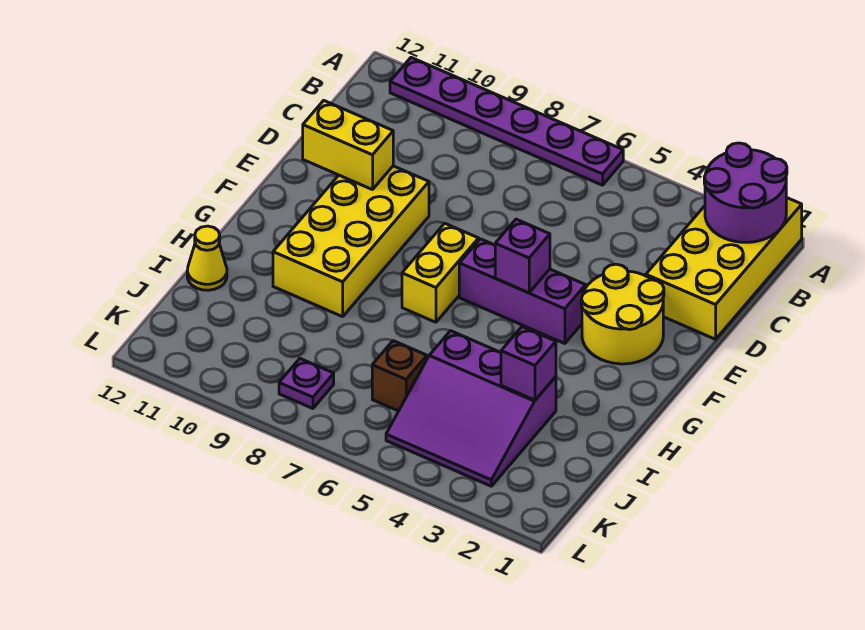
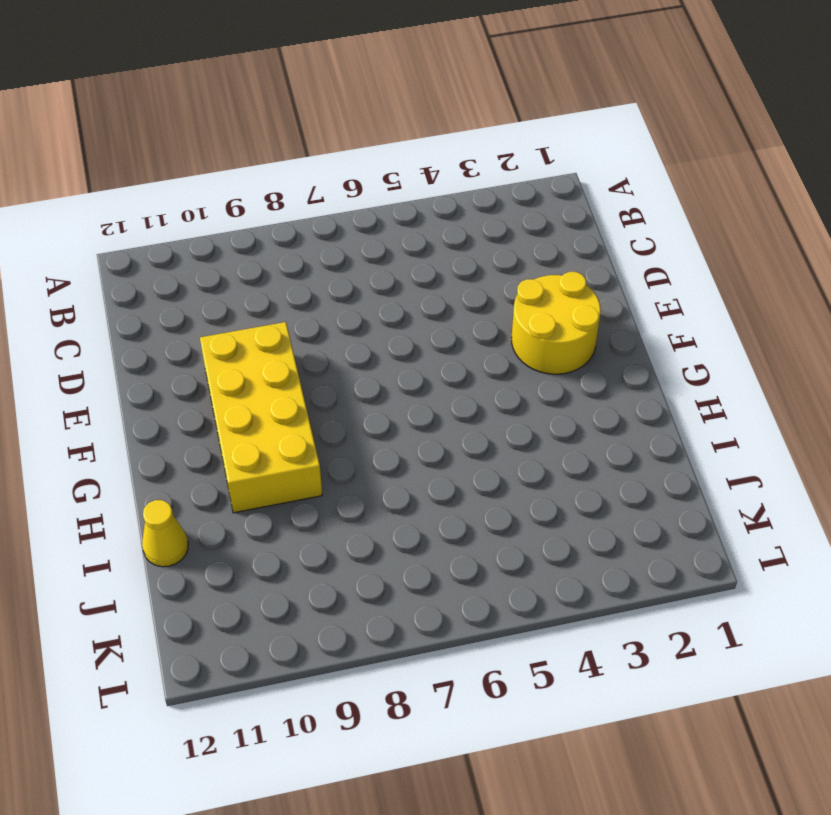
none -> yellow brick A1:D2 level 1
none -> purple plate A6:A11 level 1
none -> purple brick F4:F6 level 1

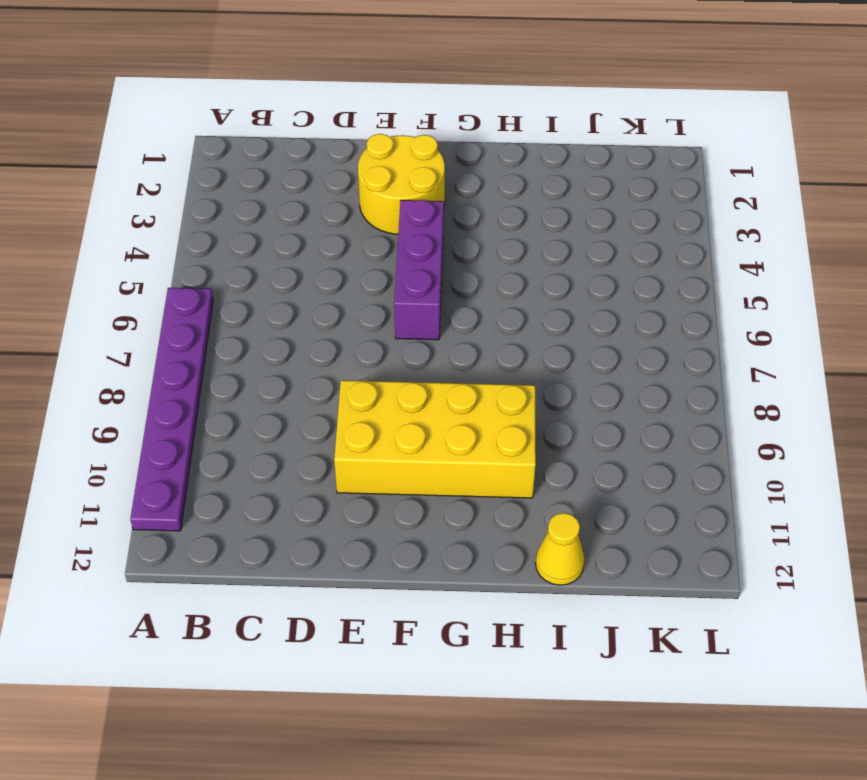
none -> yellow brick A1:D2 level 1
none -> yellow brick F7:G7 level 1
none -> purple slope I3:K5 level 1 top I

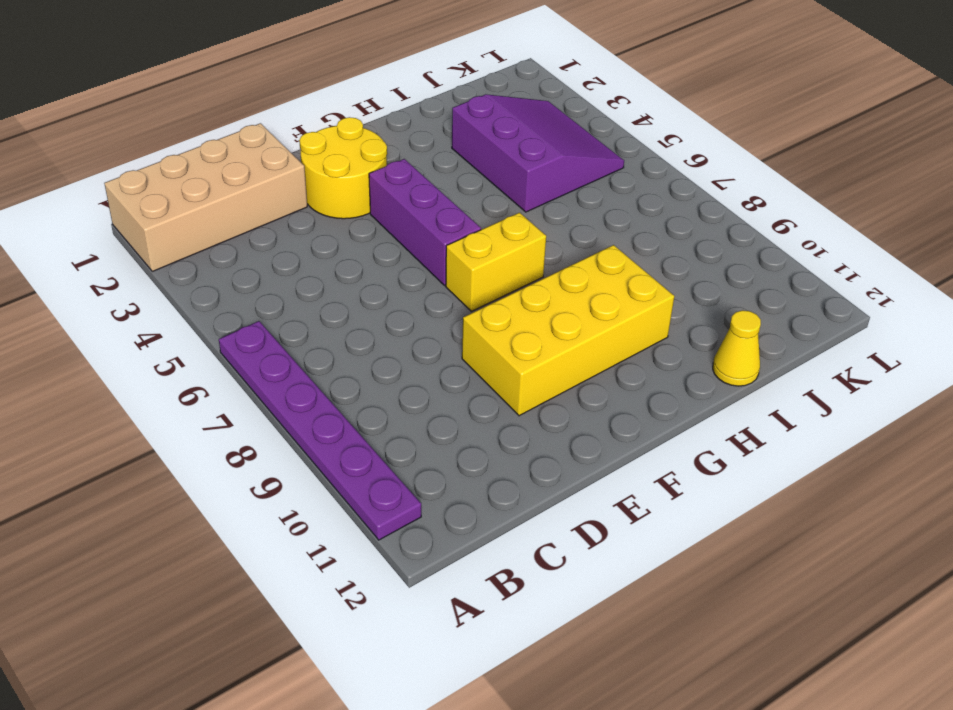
tan brick A1:D2 level 1 -> yellow brick A1:D2 level 1
none -> brown brick J6 level 1
none -> purple plate K8 level 1
none -> purple round brick A1:B2 level 2

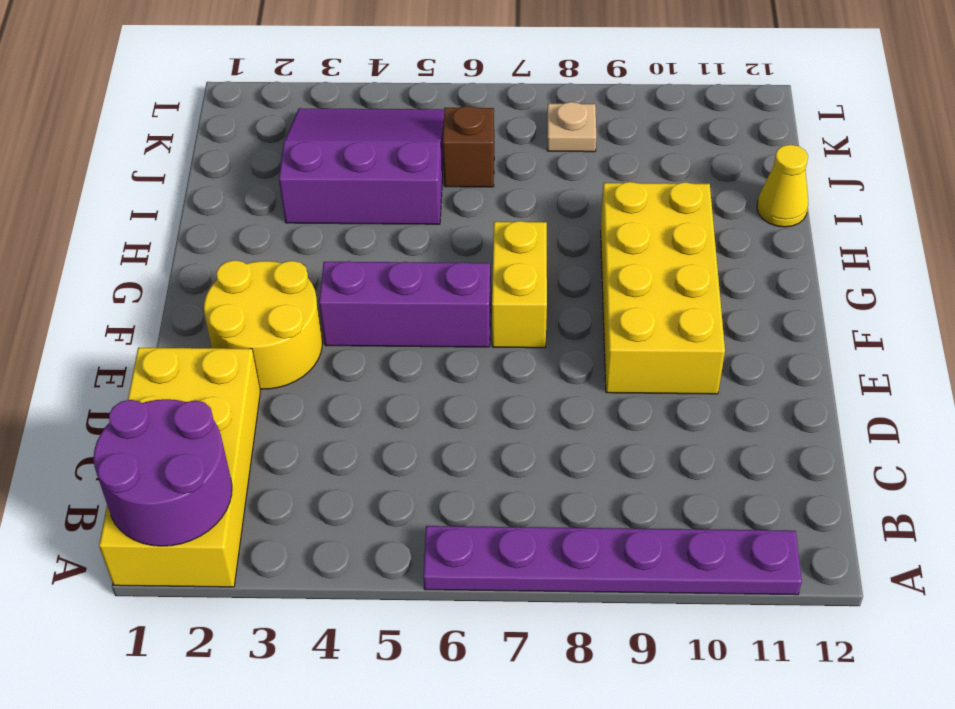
tan plate K8 level 1 -> purple plate K8 level 1
none -> yellow brick E10:E11 level 2
none -> purple brick F5 level 2
none -> purple brick I3 level 2

